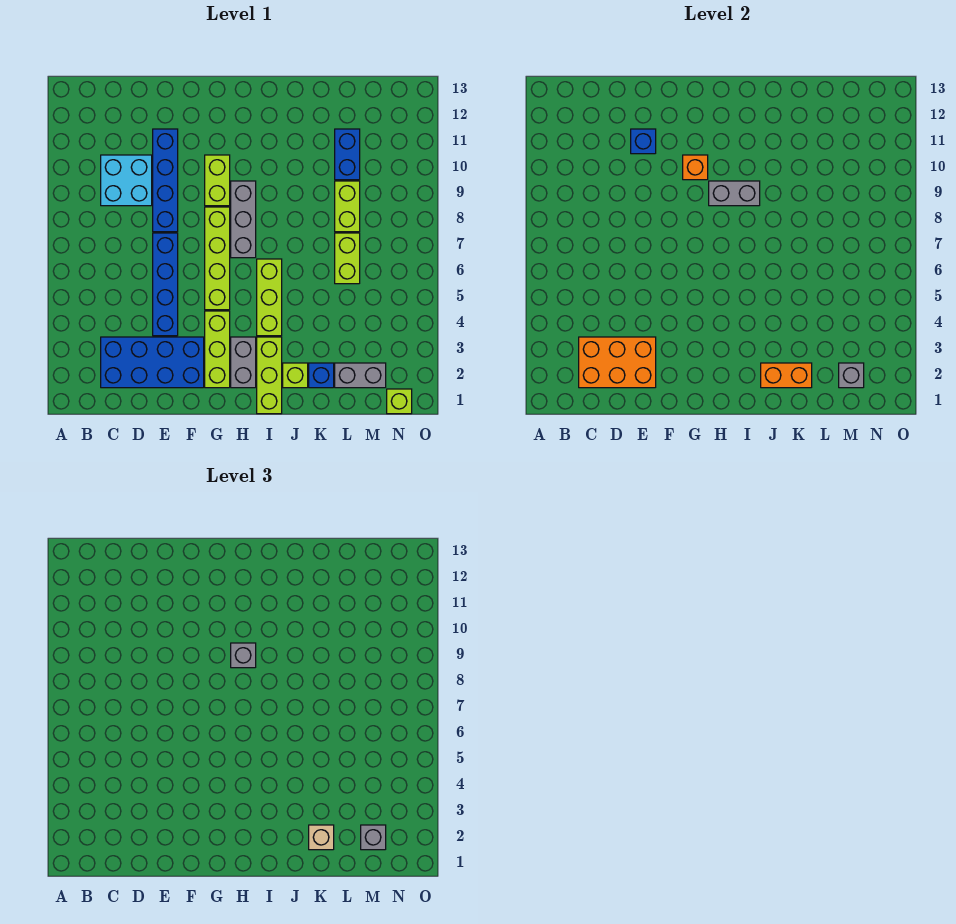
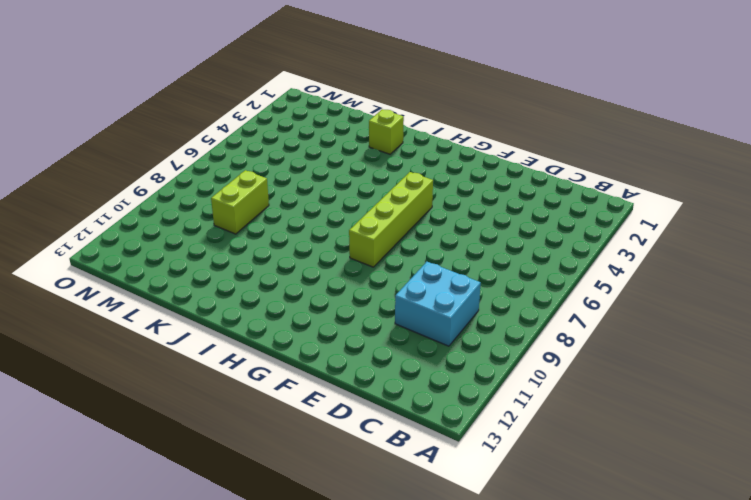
none -> blue brick C2:F3 level 1
none -> blue brick E4:E7 level 1
none -> blue brick E8:E11 level 1

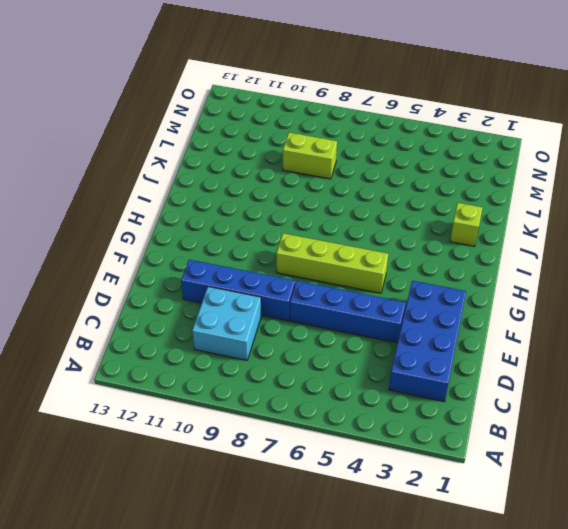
none -> lime brick G2:G4 level 1
none -> lime brick G9:G10 level 1
none -> grey brick H2:H3 level 1

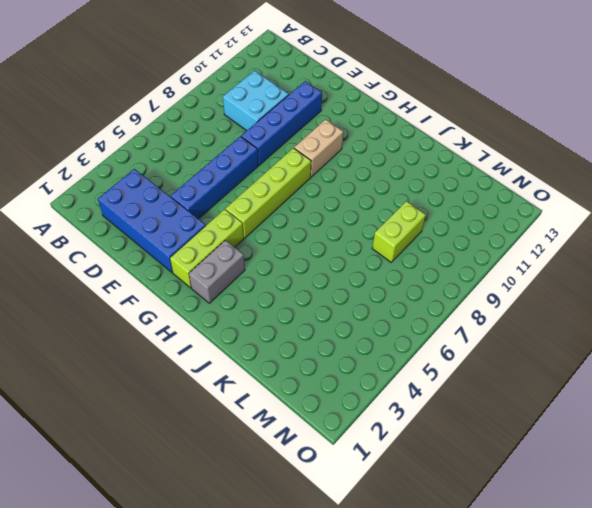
tan brick G9:G10 level 1 -> lime brick G9:G10 level 1
none -> grey brick H7:H9 level 1
none -> lime brick I1:I3 level 1
none -> lime brick I4:I6 level 1

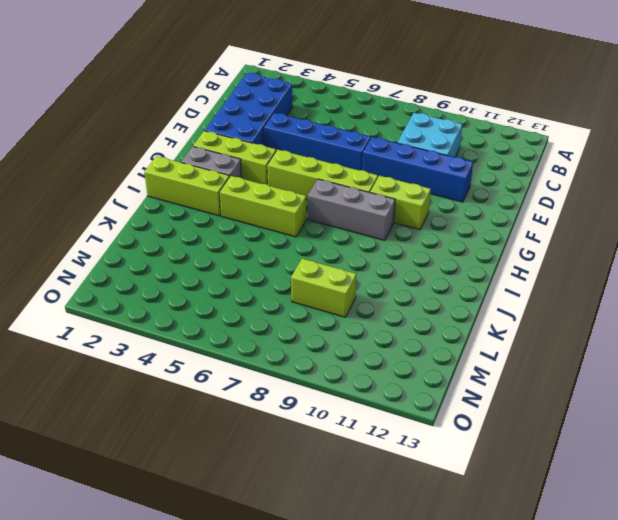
none -> lime brick J2 level 1
none -> blue brick K2 level 1
none -> grey brick L2:M2 level 1

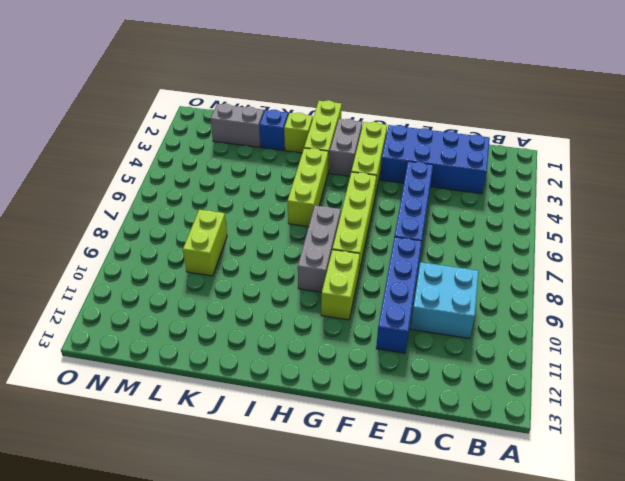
none -> lime brick L6:L7 level 1
none -> blue brick L10:L11 level 1
none -> lime brick N1 level 1

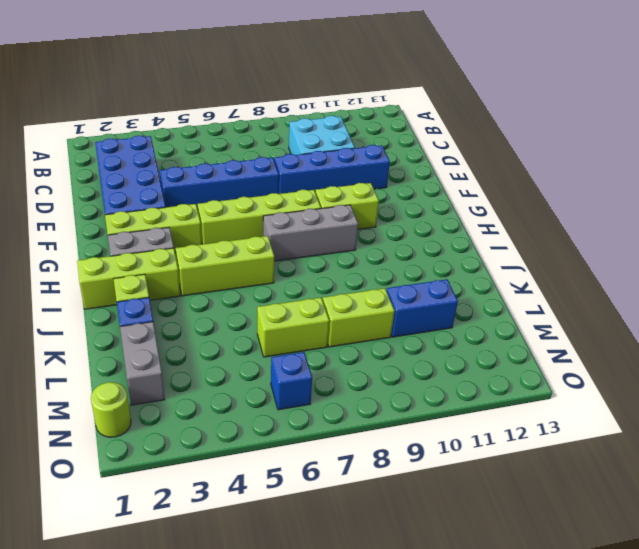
lime round brick N1 level 1 -> lime brick N1 level 1
blue brick N6 level 1 -> blue brick E11 level 2
none -> orange brick C2:E3 level 2
none -> orange brick G10 level 2
none -> grey brick H9:I9 level 2

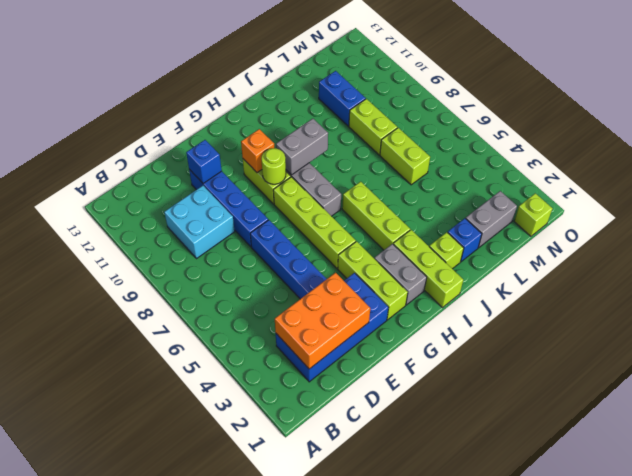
lime round brick G9 level 2 -> none
none -> orange brick J2:K2 level 2
none -> grey brick M2 level 2
none -> grey brick H9 level 3

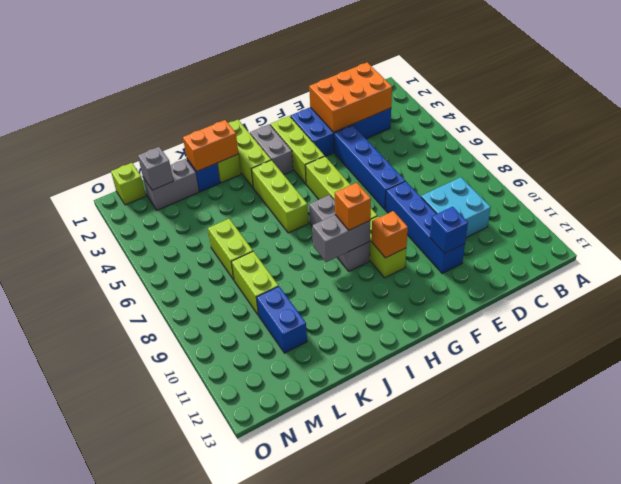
orange brick H9 level 3 -> grey brick H9 level 3
none -> tan brick K2 level 3
none -> grey brick M2 level 3

